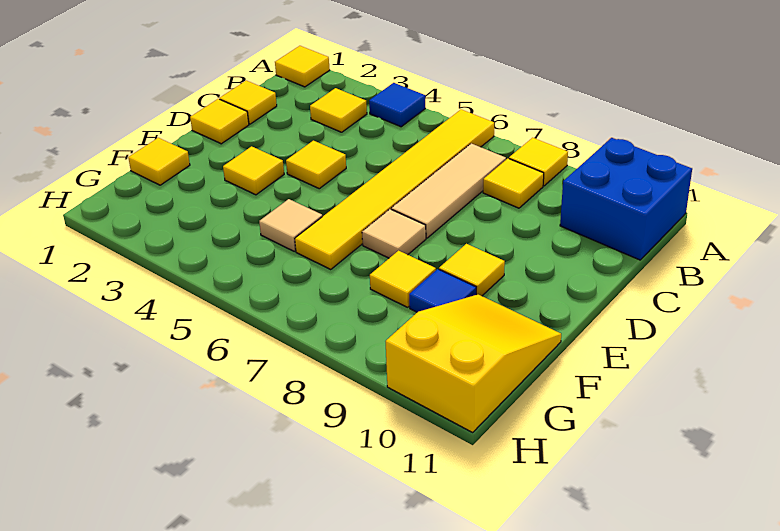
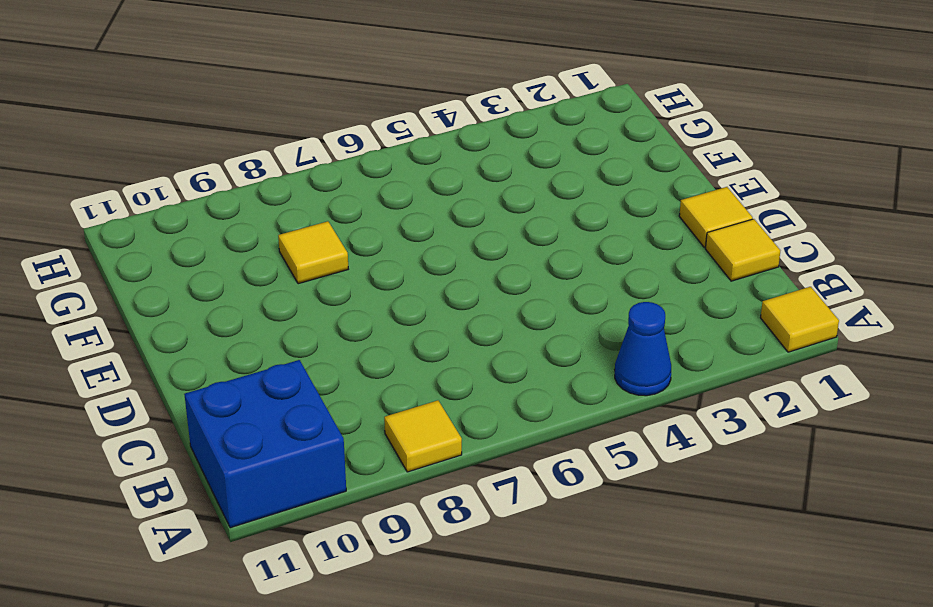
blue cone A4 level 1 -> blue tile A4 level 1
none -> yellow tile A6:F6 level 1
none -> yellow tile B3 level 1
none -> tan tile B7:D7 level 1

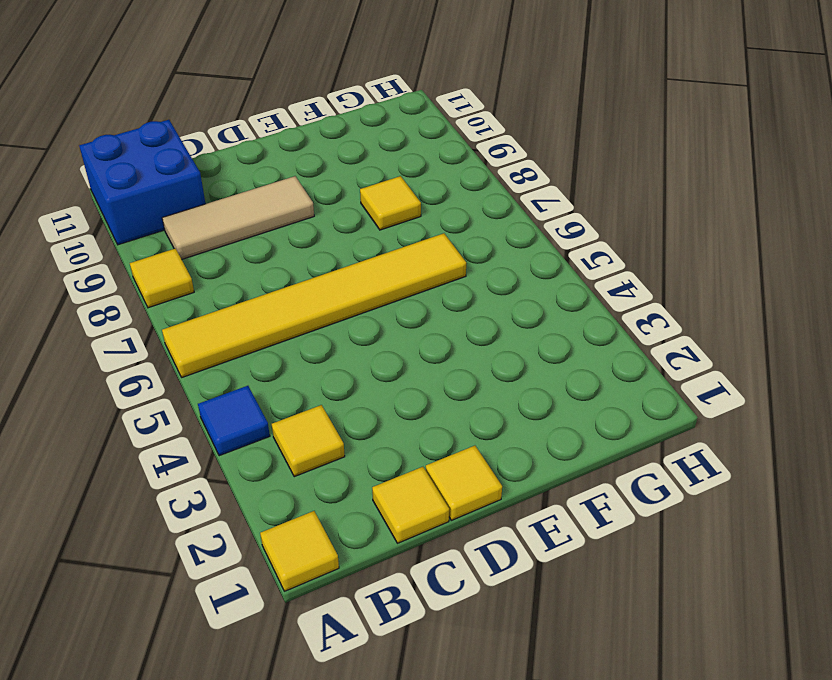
tan tile B9:D9 level 1 -> tan tile B7:D7 level 1
none -> yellow tile B8 level 1
none -> yellow tile D4 level 1
none -> yellow tile E3 level 1

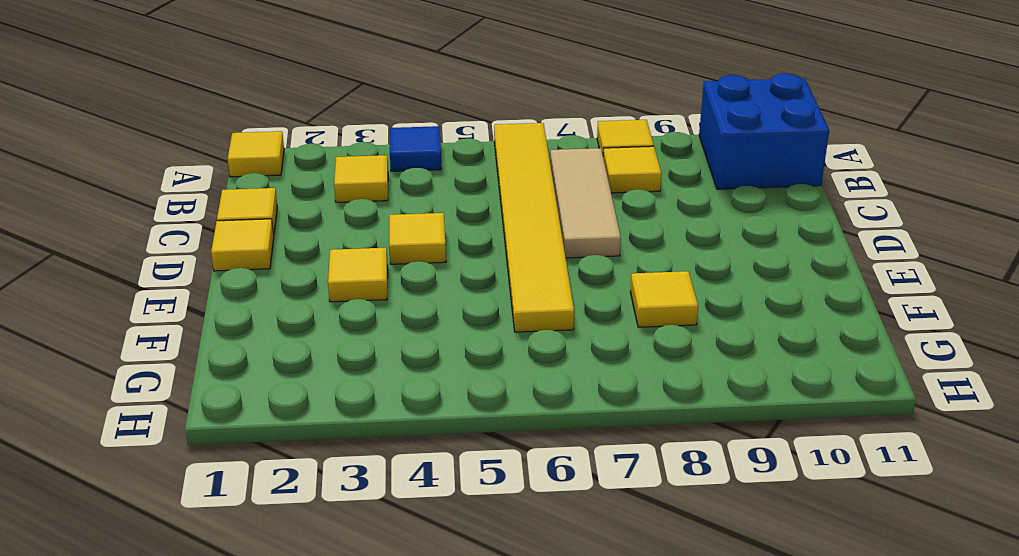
none -> tan tile E7 level 1
none -> yellow tile E9 level 1
none -> yellow tile F1 level 1

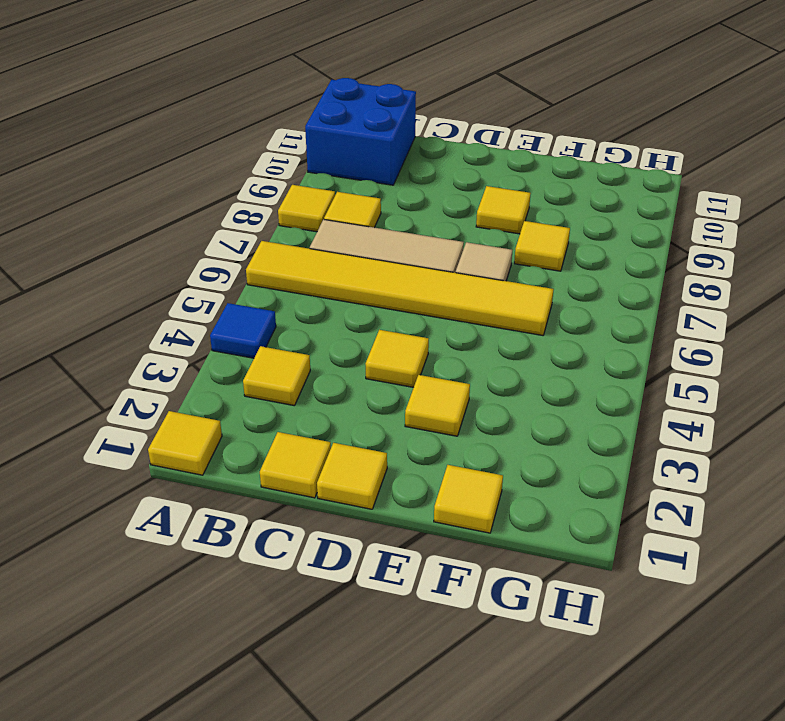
none -> tan tile F5 level 1
none -> blue tile F9 level 1
none -> yellow slope F10:H11 level 1 top H

